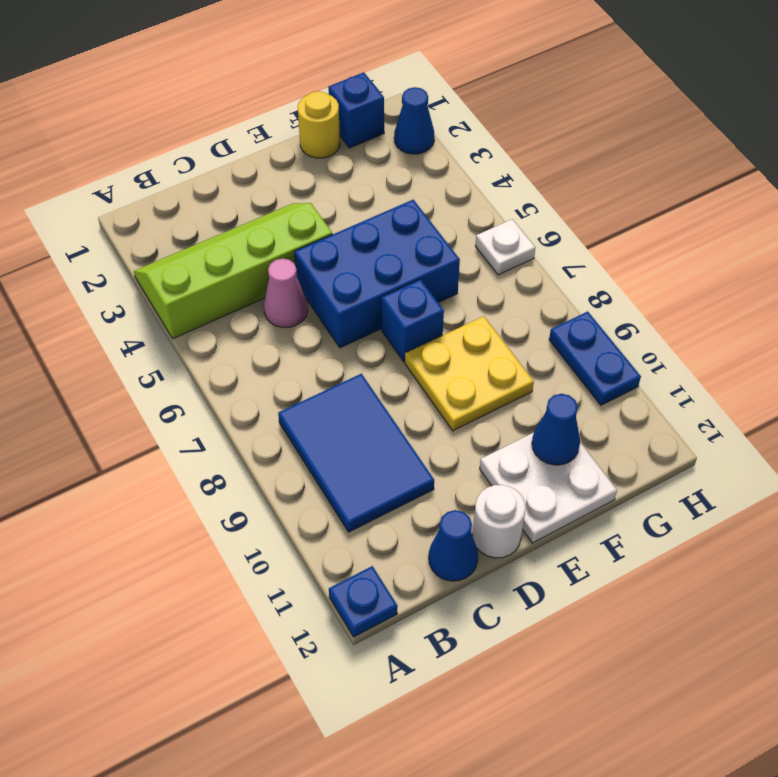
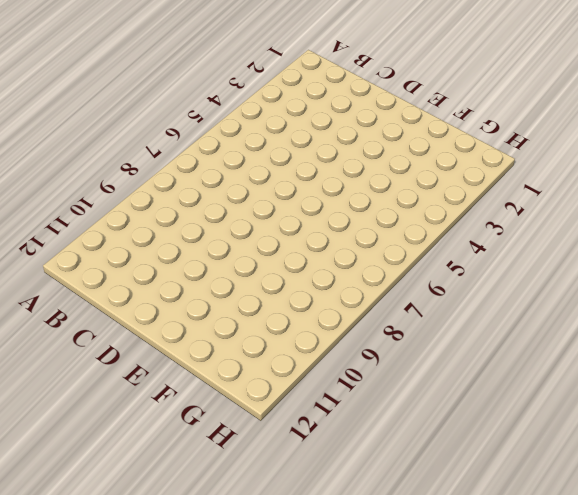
none -> lime slope A3:D4 level 1 top 4
none -> blue plate A12 level 1
none -> blue tile B8:C10 level 1

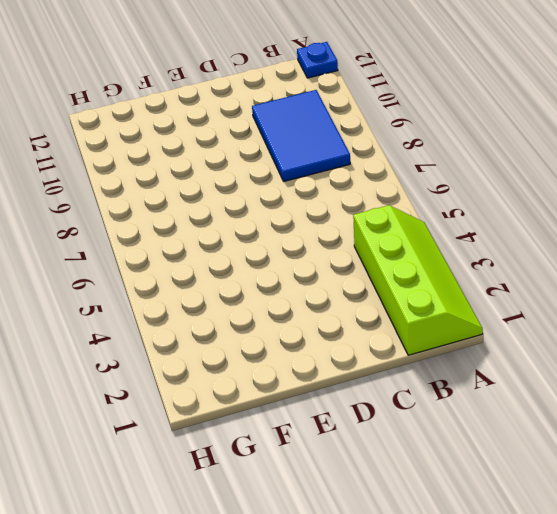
lime slope A1:B4 level 1 top B -> lime slope A3:D4 level 1 top 4
none -> pink cone C5 level 1
none -> blue cone C12 level 1
none -> blue brick D5:F6 level 1

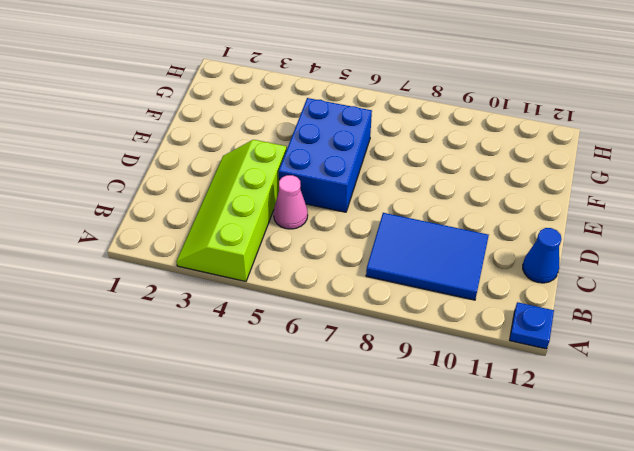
none -> white round brick D12 level 1
none -> blue brick E7 level 1
none -> yellow plate E8:F9 level 1

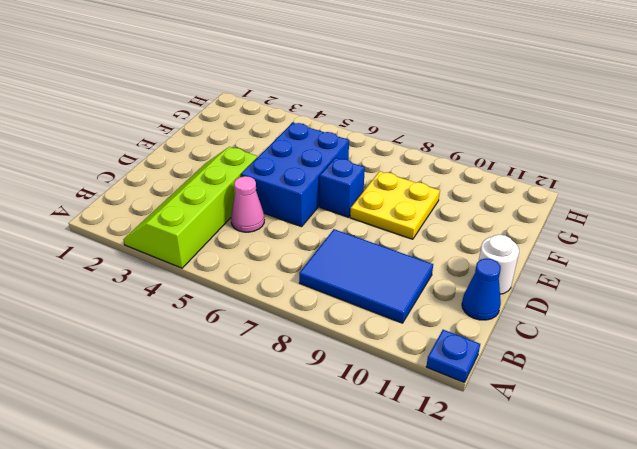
none -> white plate E11:F12 level 1
none -> yellow round brick F1 level 1
none -> blue brick G1 level 1

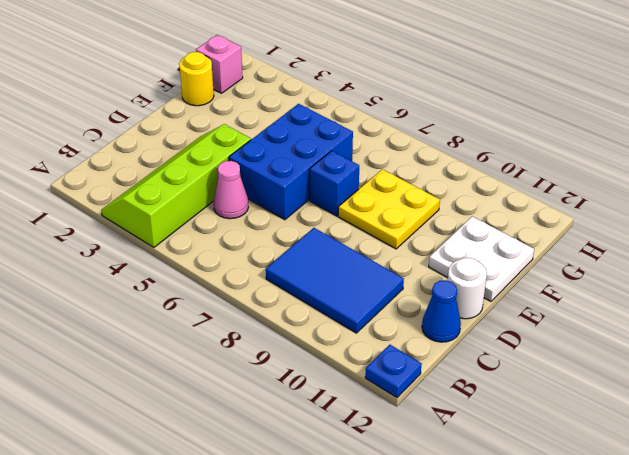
pink brick G1 level 1 -> blue brick G1 level 1
none -> blue cone H2 level 1
none -> white plate H6 level 1
none -> blue plate H9:H10 level 1

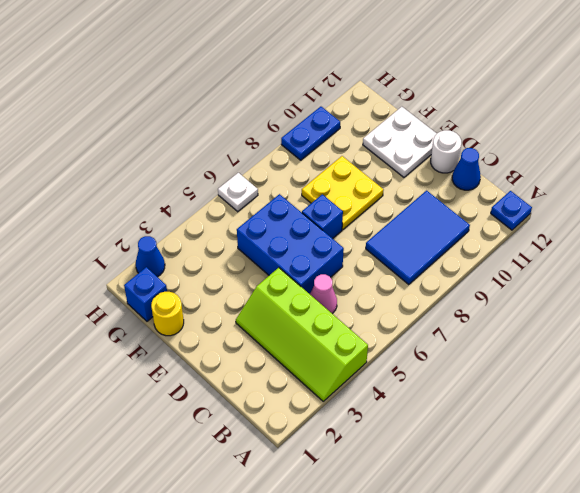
none -> blue cone F11 level 2

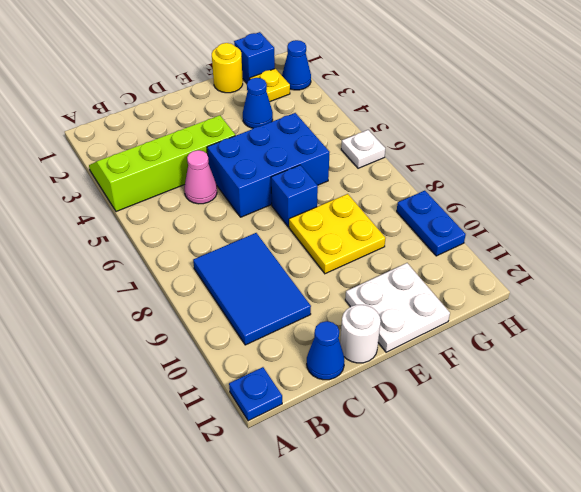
blue cone F3 level 1 -> blue cone F11 level 2
yellow plate G2 level 1 -> none

